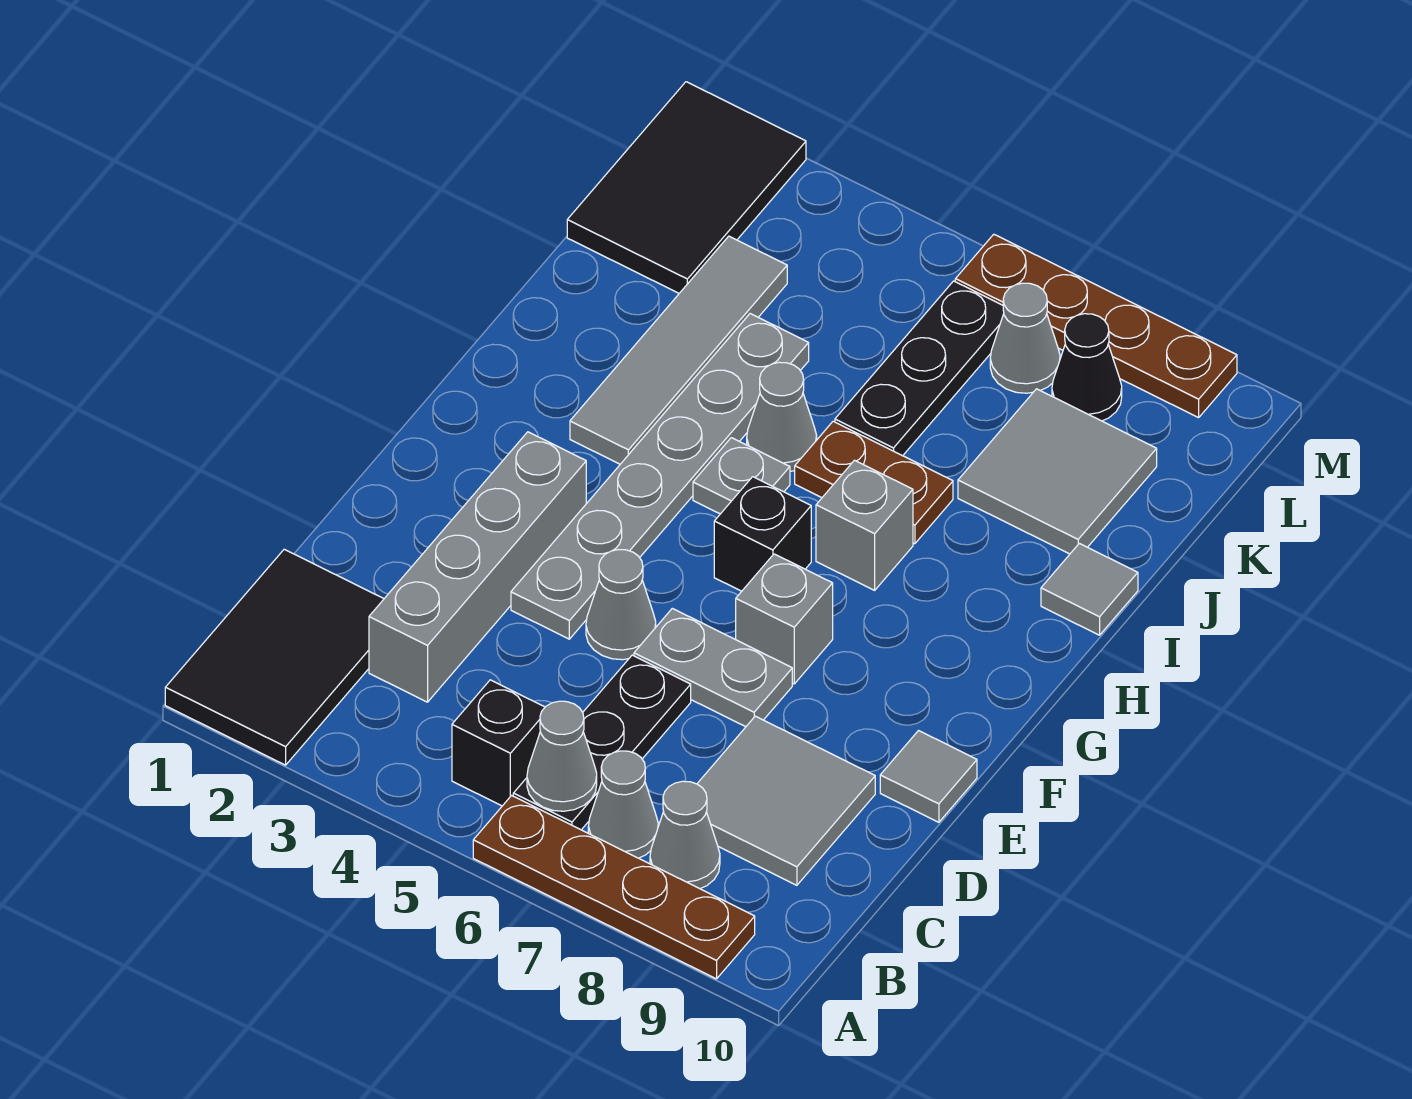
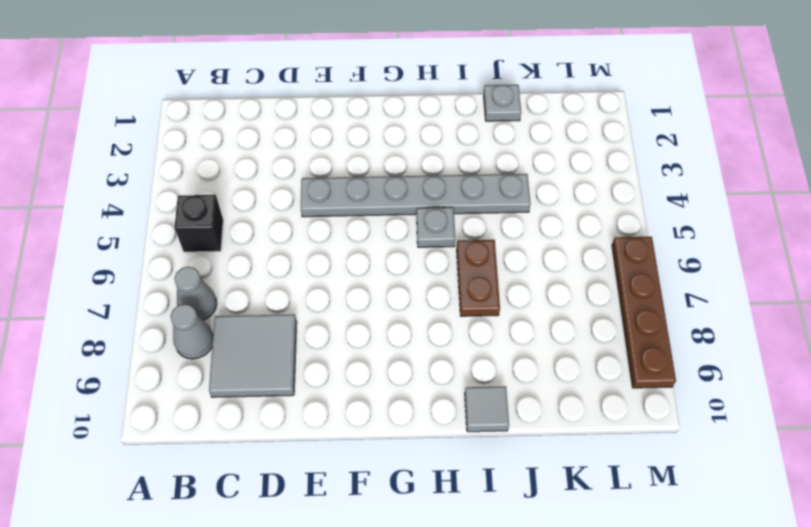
grey plate J1 level 1 -> none
none -> black tile A1:C2 level 1
none -> brown plate A6:A9 level 1
none -> black plate B6:D6 level 1

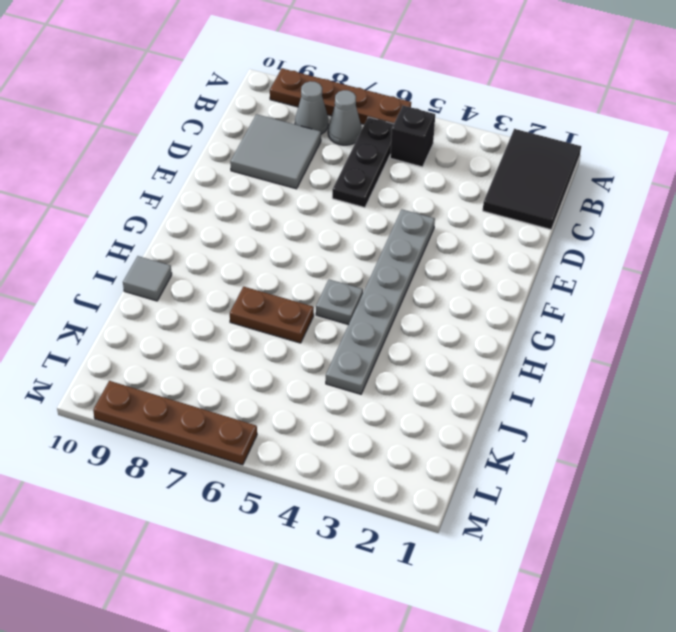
none -> grey brick C3:F3 level 1
none -> grey cone E5 level 1
none -> grey plate E6:E7 level 1

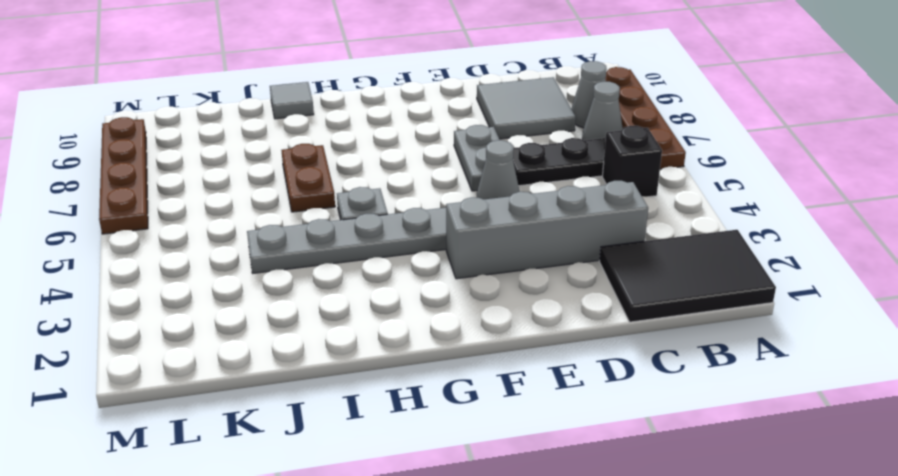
none -> grey tile E10 level 1
none -> grey brick F7 level 1
none -> black brick G6 level 1

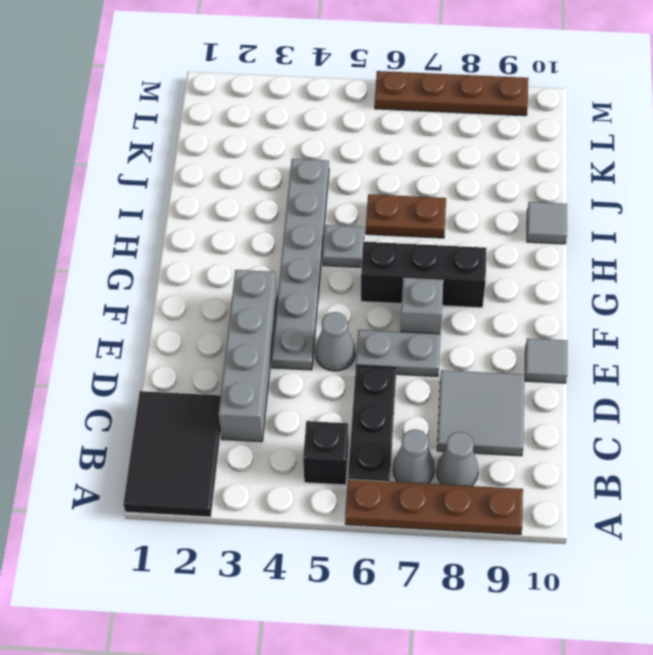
black brick G6:G8 level 1 -> black brick G6 level 1
none -> grey tile H3:K3 level 1
none -> grey brick H7 level 1
none -> grey cone I5 level 1

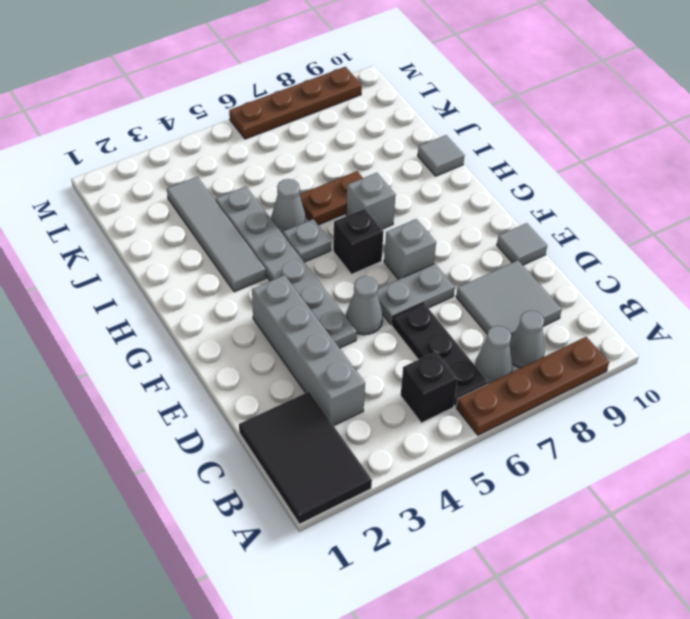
none -> black plate J6:L6 level 1
none -> grey tile J8:K9 level 1
none -> black tile K1:M2 level 1

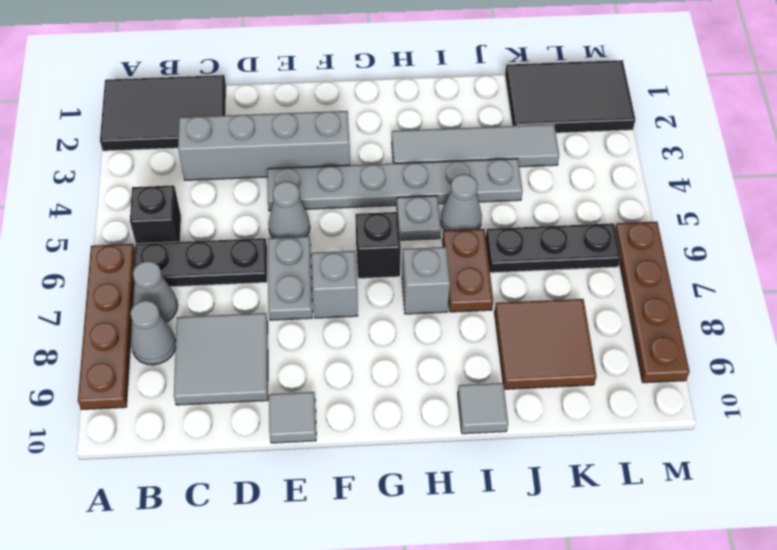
brown tile J8:K9 level 1 -> grey tile J8:K9 level 1
none -> grey cone L7 level 1
none -> black cone L8 level 1
none -> grey cone B6 level 2

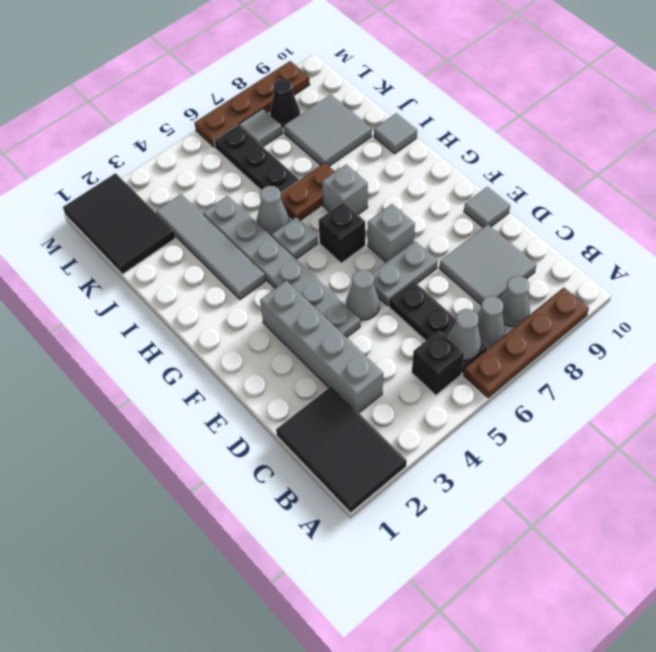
grey tile L7 level 1 -> grey cone L7 level 1

